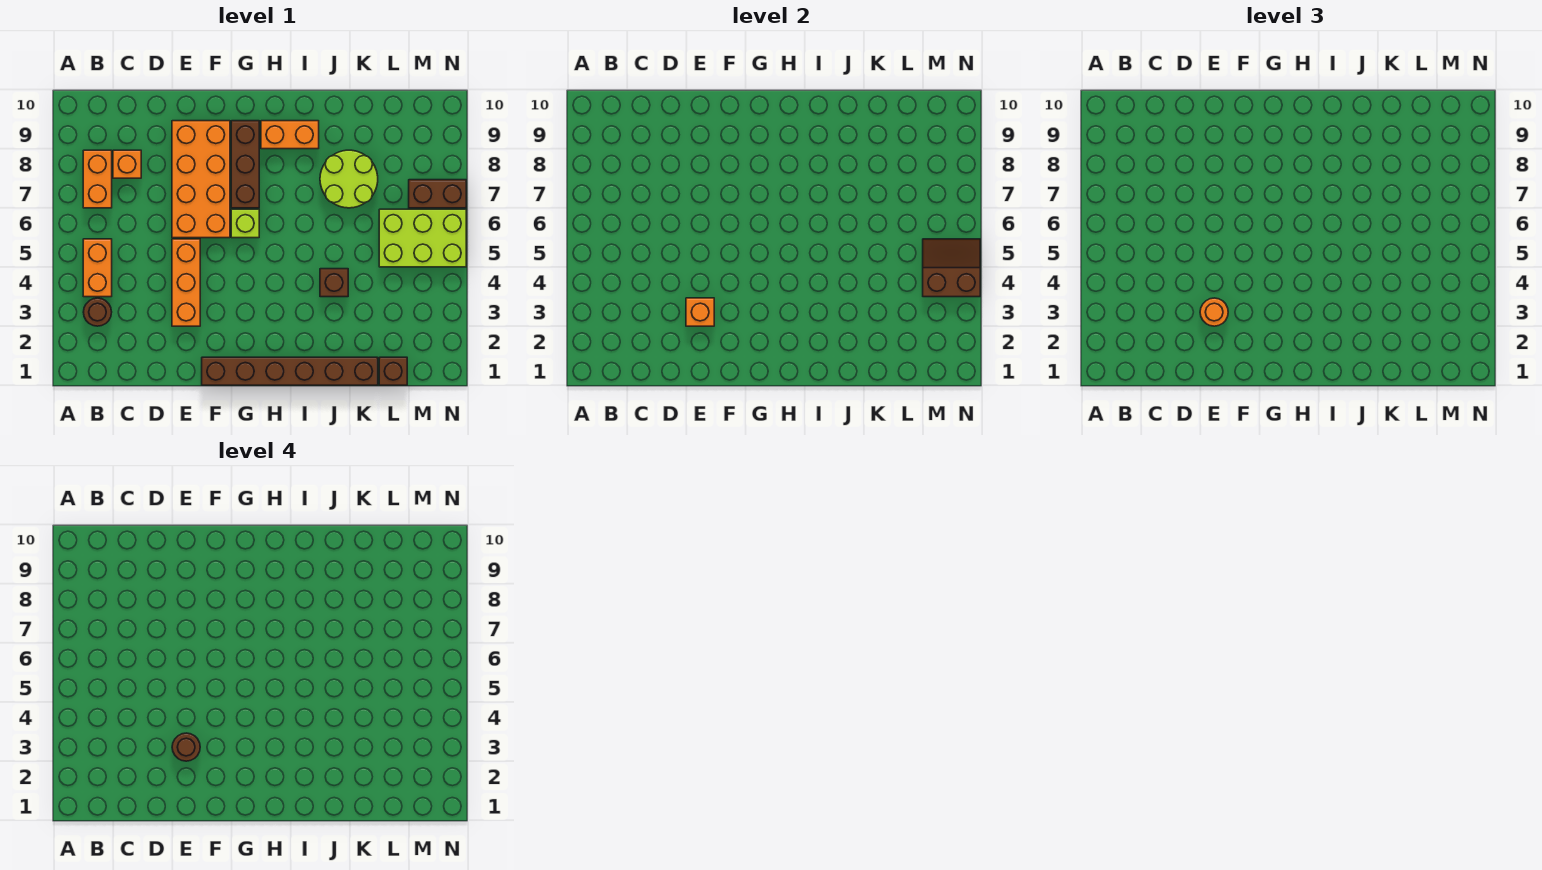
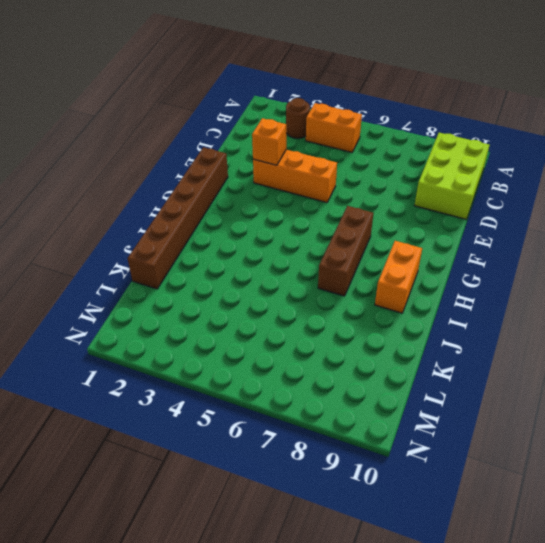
lime brick B9:D10 level 1 -> lime brick L5:N6 level 1
brown brick G7:I7 level 1 -> brown brick G7:G9 level 1
none -> orange brick B7:B8 level 1
none -> orange brick C8 level 1
none -> orange brick E6:F9 level 1

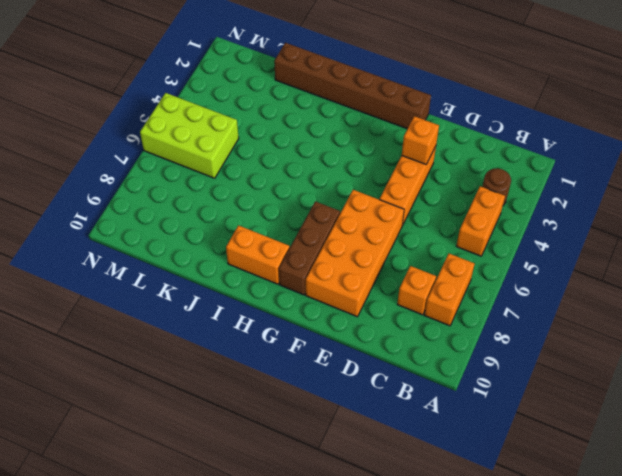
none -> lime brick G6 level 1
none -> brown brick J4 level 1
none -> lime round brick J7:K8 level 1

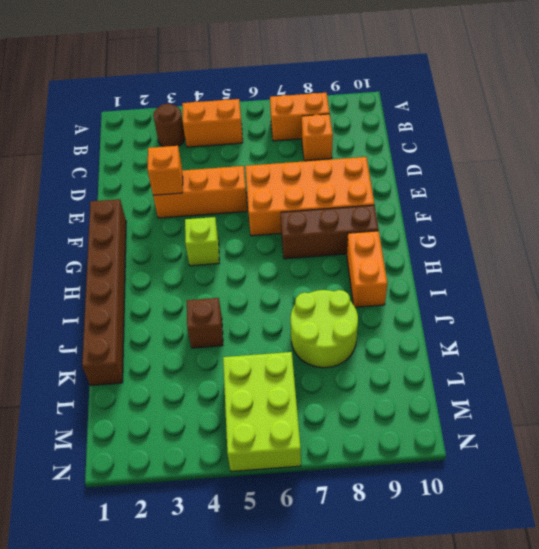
lime brick G4 level 1 -> lime brick G6 level 1
none -> brown brick L1 level 1
none -> brown brick M7:N7 level 1
none -> brown slope M4:N5 level 2 top 4

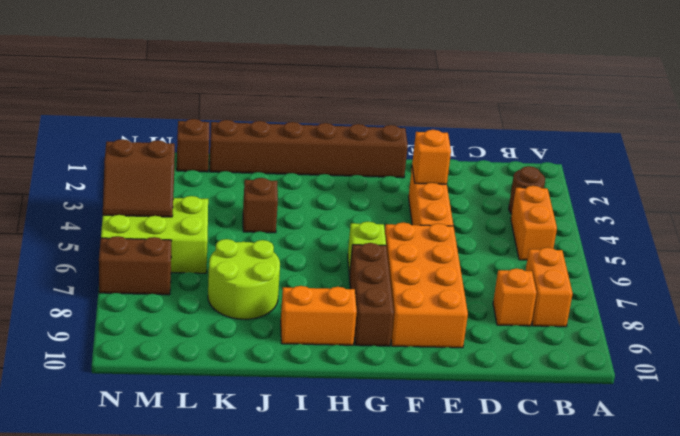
none -> orange round brick E3 level 3
none -> brown round brick E3 level 4

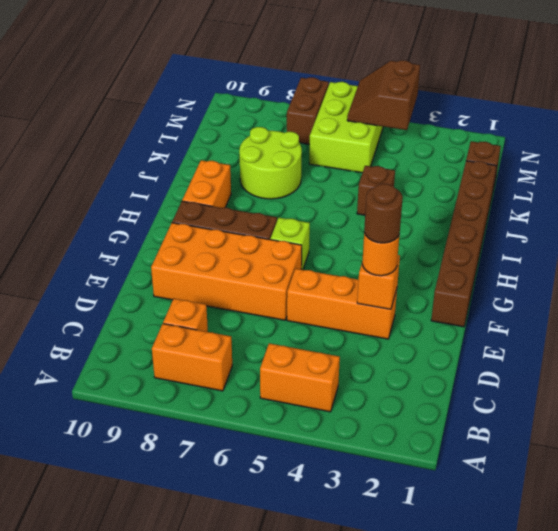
none -> brown round brick B3 level 1

